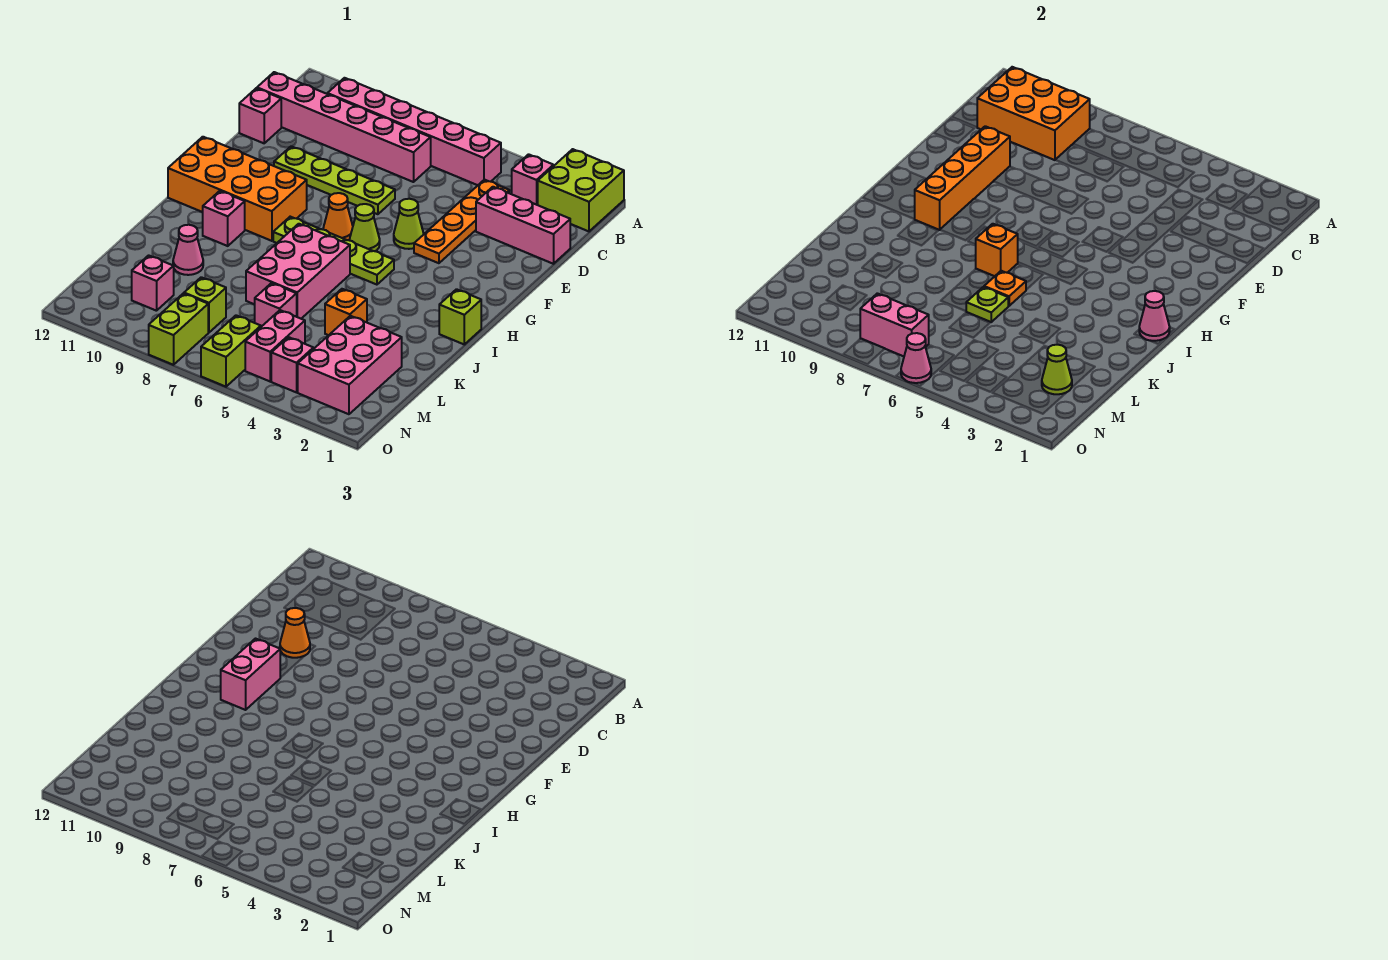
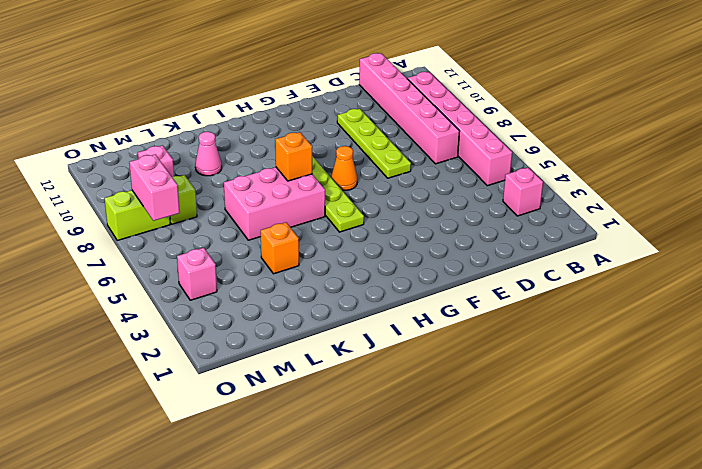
none -> lime brick A1:B2 level 1
none -> orange plate C4:F4 level 1
none -> pink brick D1:D3 level 1
none -> pink brick D12 level 1

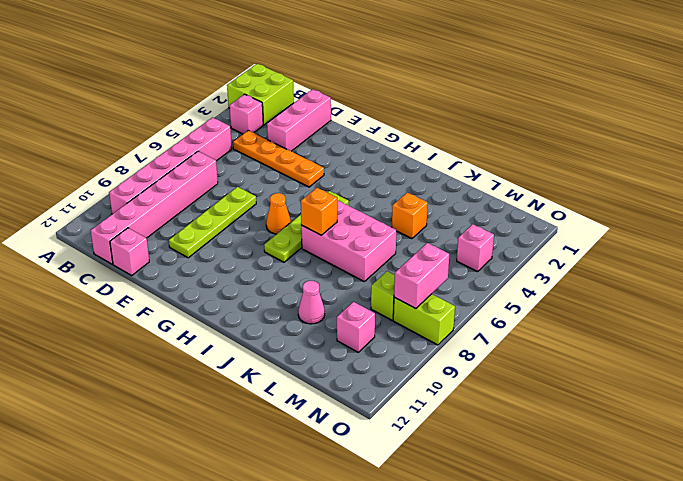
none -> lime cone F5 level 1
none -> lime cone G6 level 1
none -> orange brick G9:H12 level 1
none -> lime brick I1 level 1

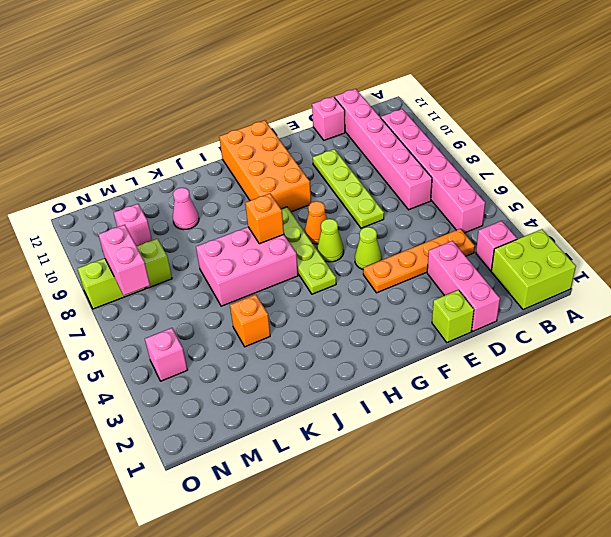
lime brick E1 level 1 -> lime brick I1 level 1
none -> pink brick I10 level 1
none -> pink brick L2:N3 level 1
none -> pink brick L6 level 1
none -> pink brick M5:N5 level 1

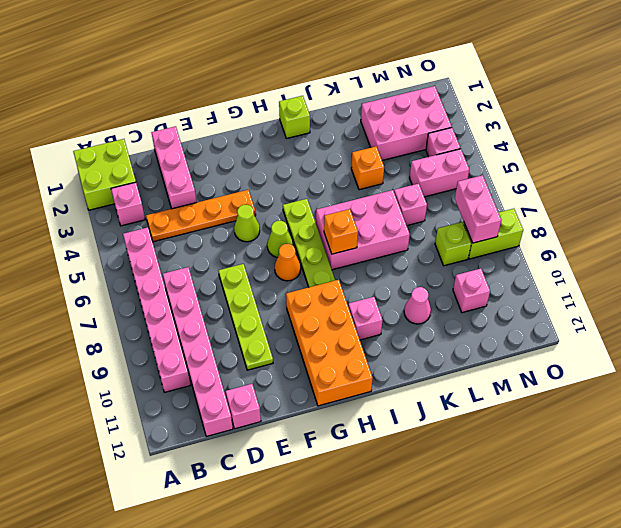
none -> lime brick N6:O6 level 1
none -> orange brick B9:C11 level 2
none -> orange brick E10:H10 level 2
none -> pink cone I1 level 2

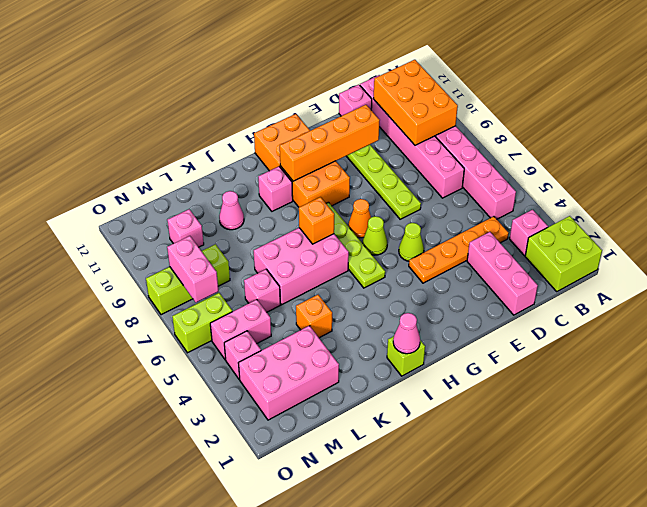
none -> orange plate J6 level 2
none -> lime plate K6 level 2
none -> lime cone M2 level 2
none -> pink cone O6 level 2

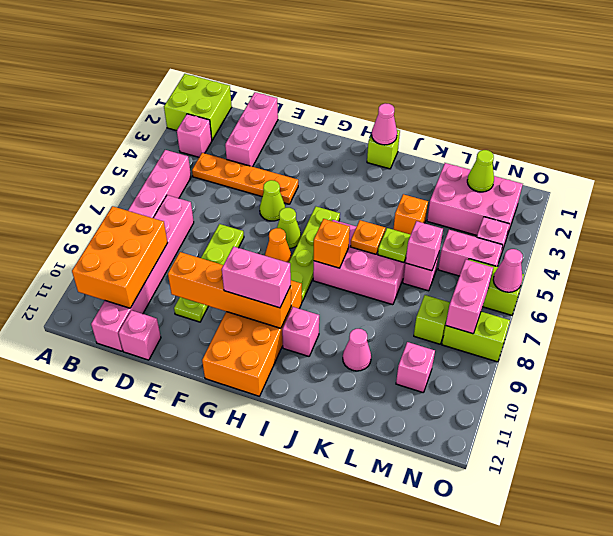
pink brick L6 level 2 -> none
none -> orange cone E10 level 3

